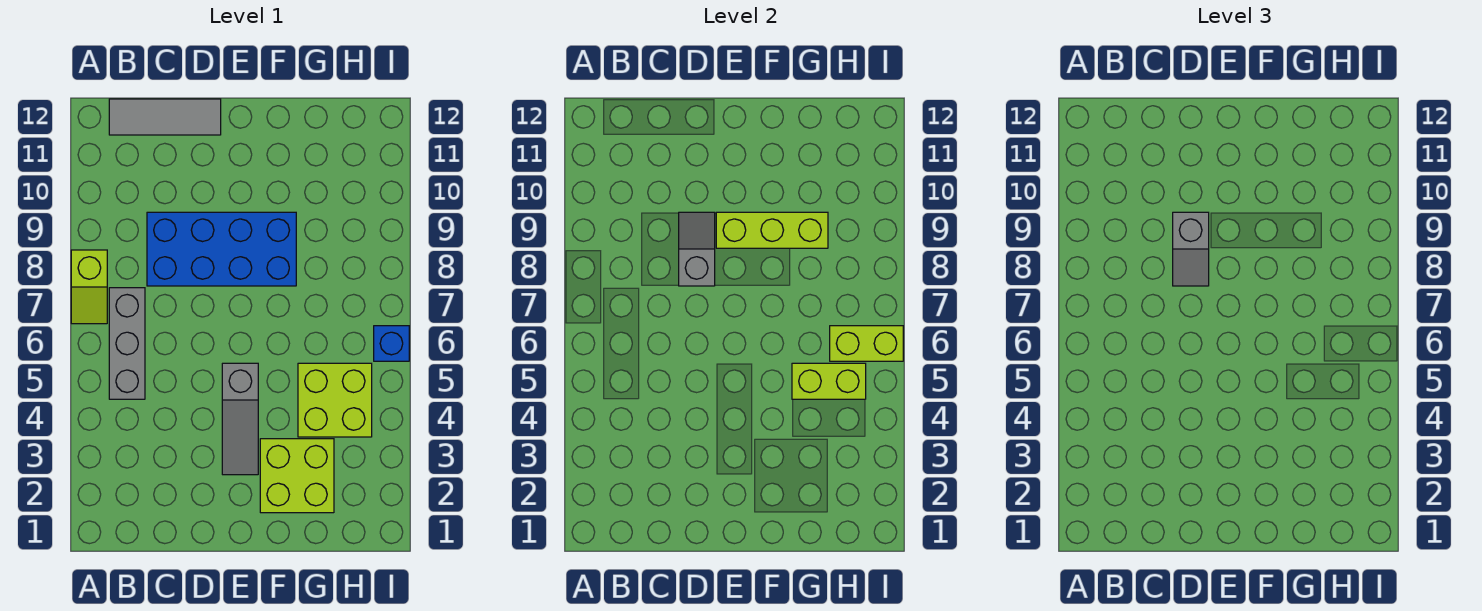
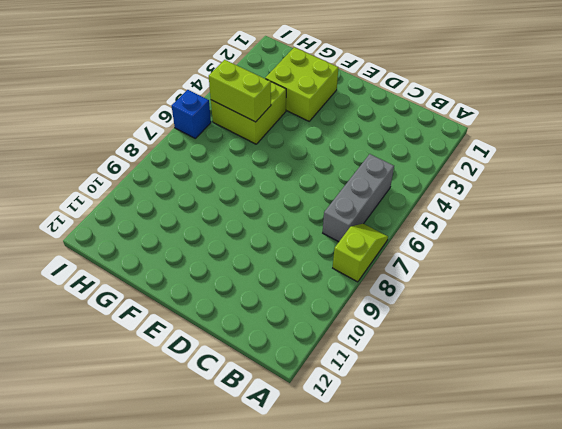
none -> grey tile B12:D12 level 1
none -> blue brick C8:F9 level 1
none -> grey slope E3:E5 level 1 top 5

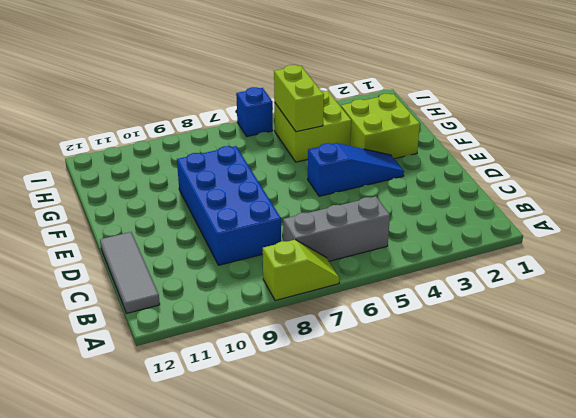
blue slope E3:E5 level 1 top 5 -> grey slope E3:E5 level 1 top 5
none -> grey slope D8:D9 level 2 top 8
none -> lime brick E9:G9 level 2
none -> lime brick H6:I6 level 2

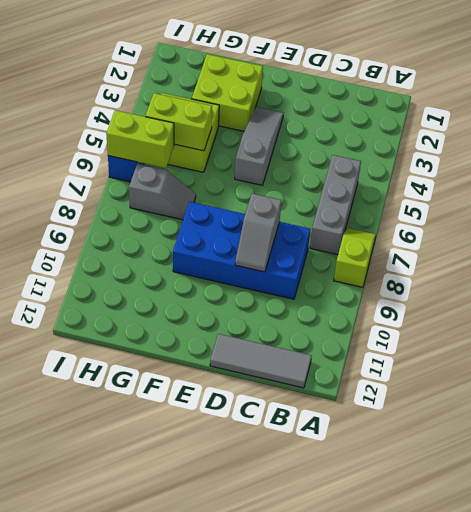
grey slope G7:H7 level 1 top H -> grey slope D8:D9 level 3 top 9
none -> lime brick E9:G9 level 2

